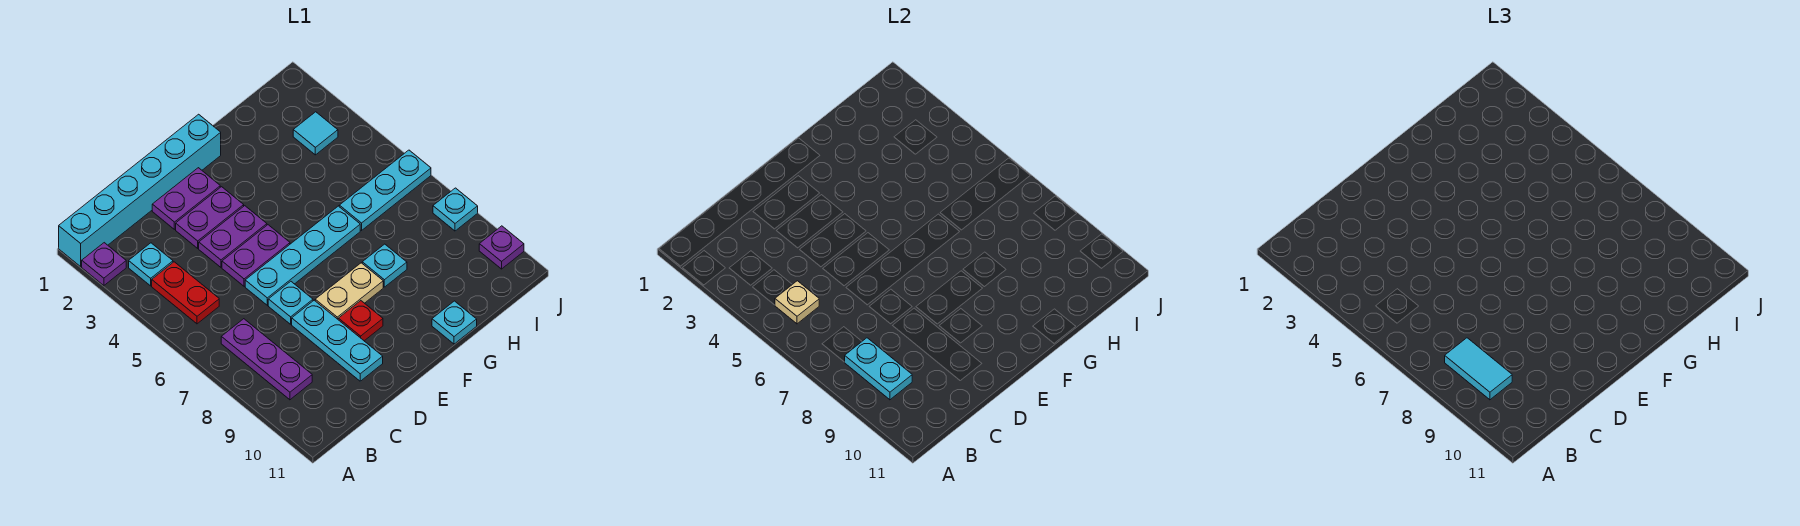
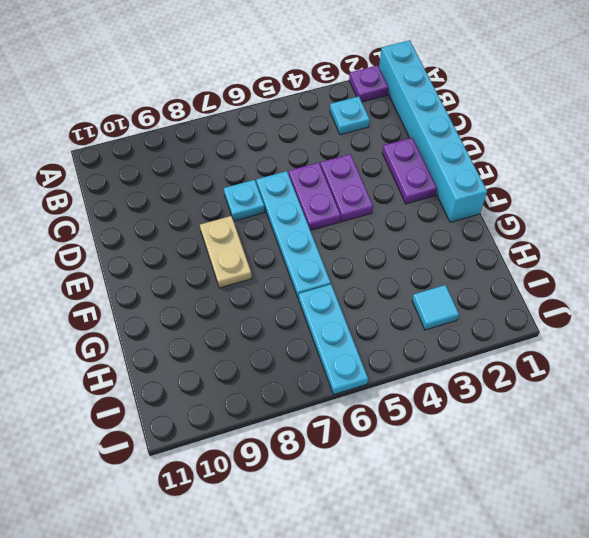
none -> red plate B4:B5 level 1
none -> purple plate B7:B9 level 1
none -> purple plate D3:E3 level 1

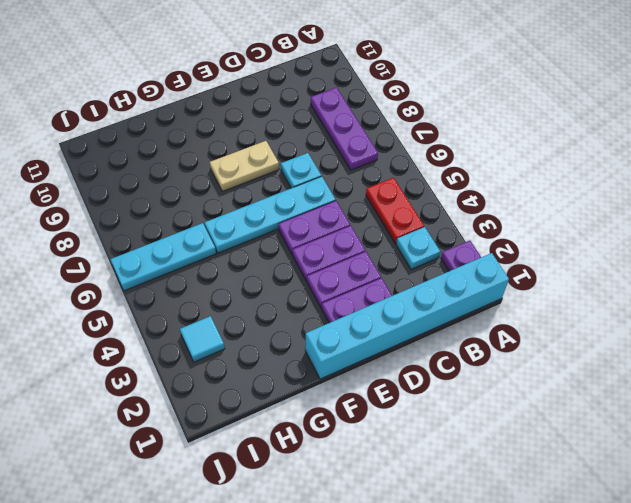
none -> cyan plate D8:D10 level 1
none -> red plate E9 level 1
none -> cyan plate G8 level 1

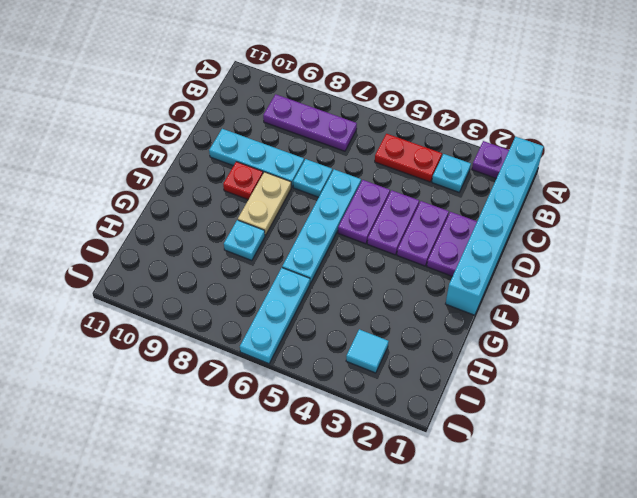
none -> cyan plate G11 level 1
none -> cyan plate J8 level 1
none -> purple plate J10 level 1

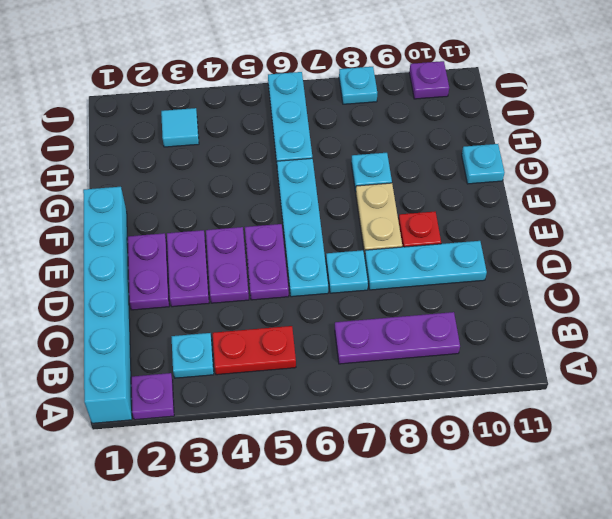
none -> tan plate B5 level 2
none -> cyan plate B8:B9 level 2
none -> cyan tile B8:B9 level 3

